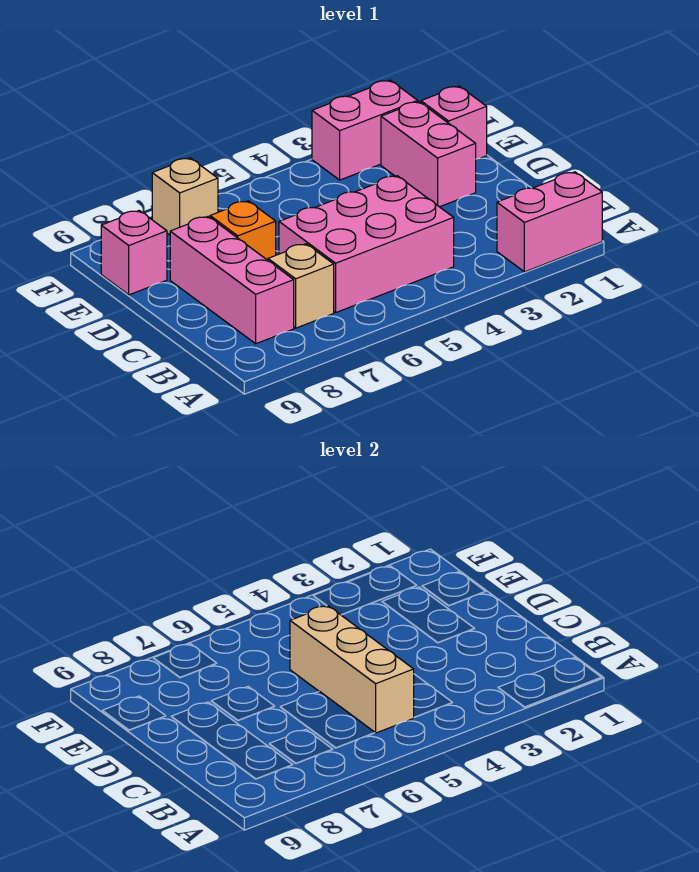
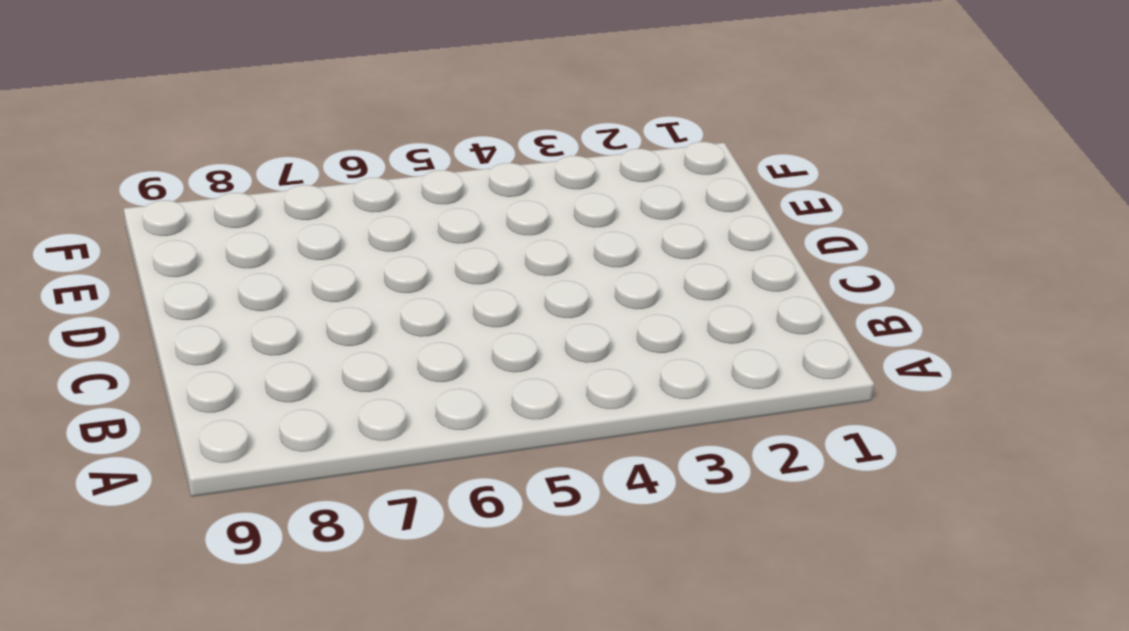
none -> pink brick A1:A2 level 1
none -> pink brick B4:C6 level 1

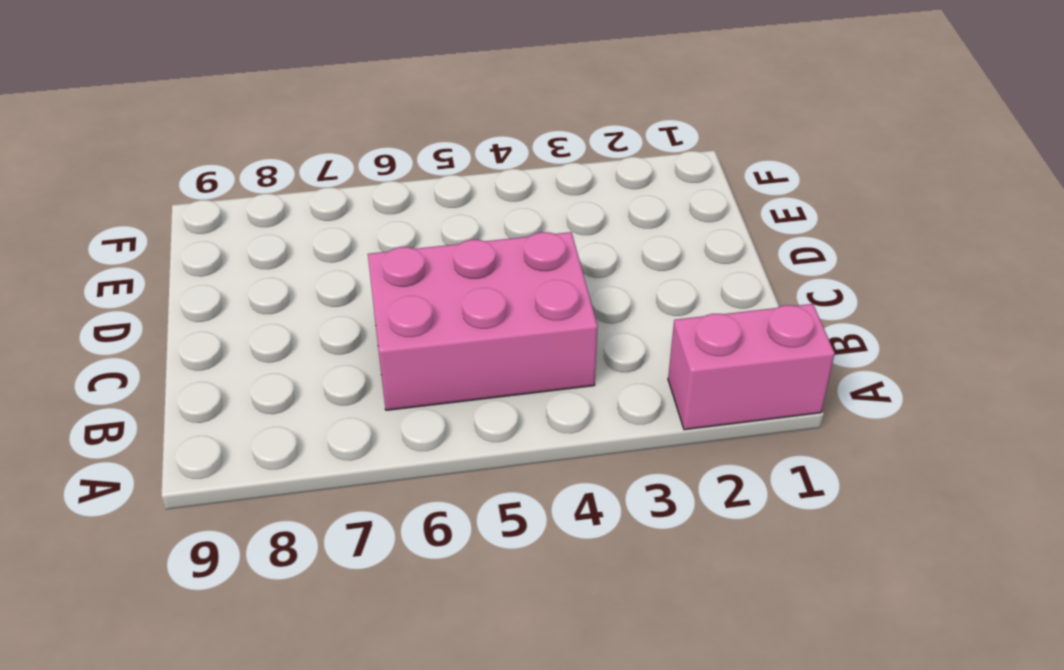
none -> tan brick B7 level 1
none -> pink brick B8:D8 level 1

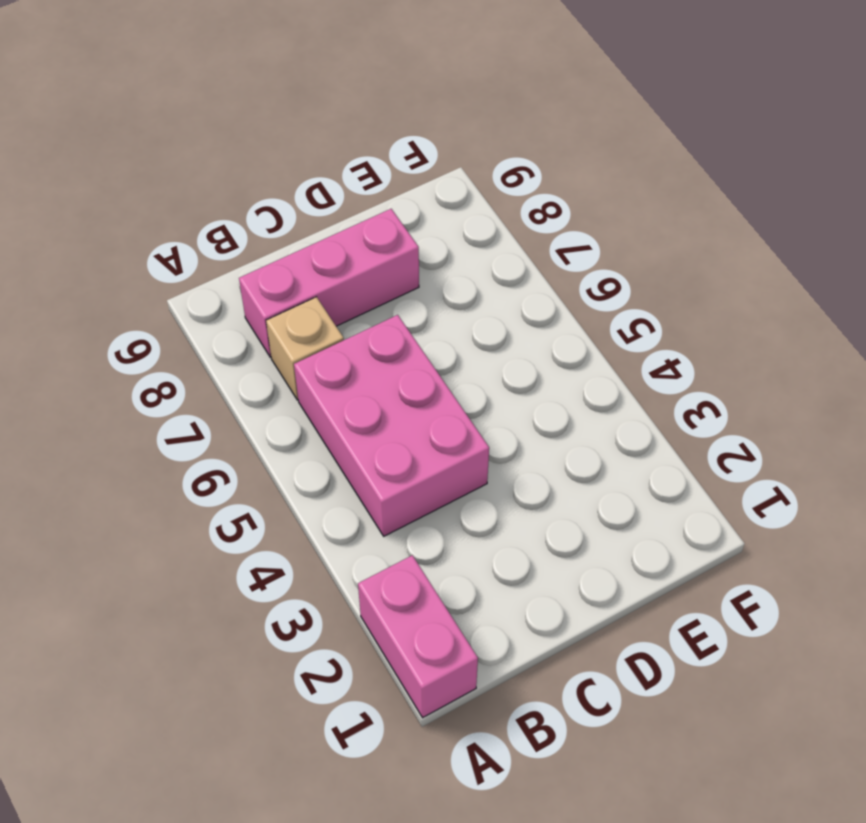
none -> pink brick D2:E2 level 1
none -> orange brick D7 level 1

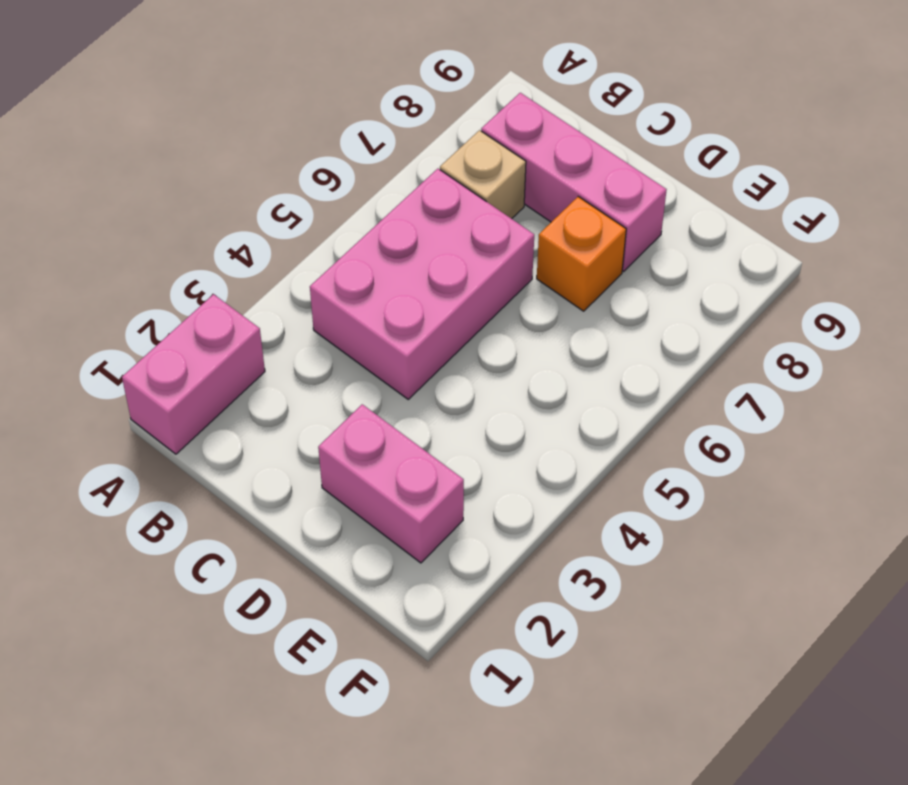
none -> pink brick E1 level 1
none -> pink brick E9 level 1

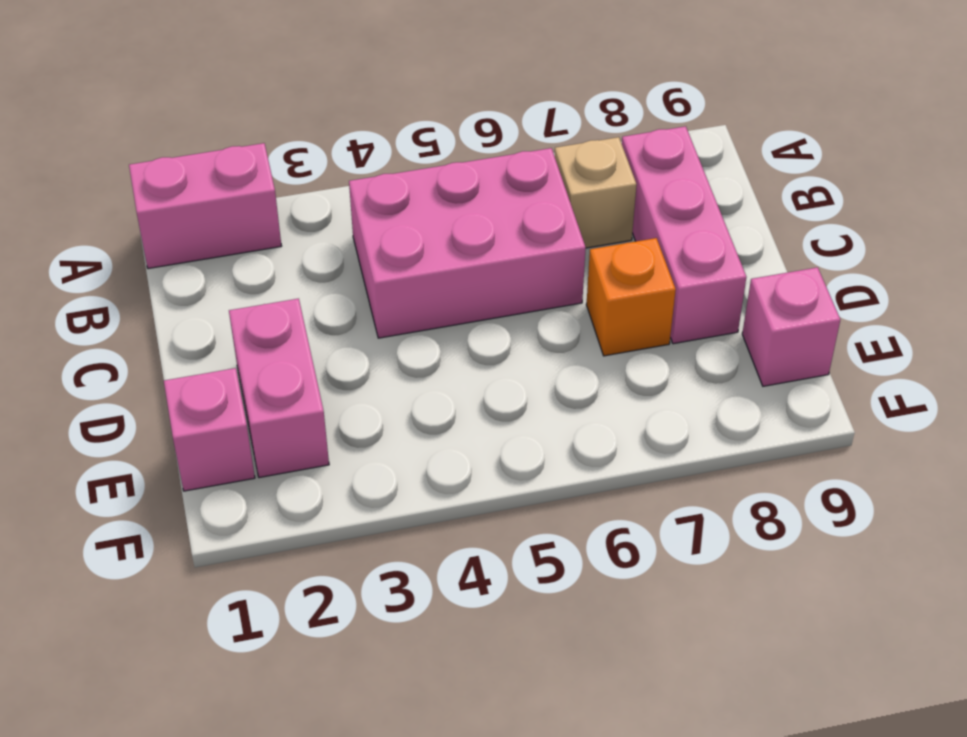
none -> pink brick F2:F3 level 1
none -> tan brick F7 level 1

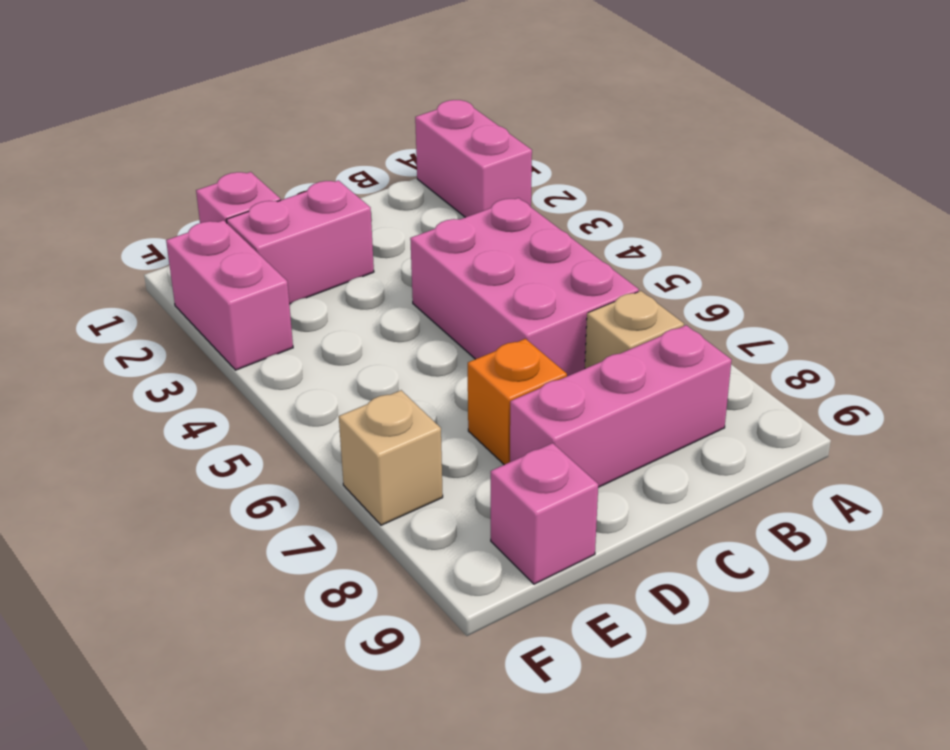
none -> tan brick B5:D5 level 2

